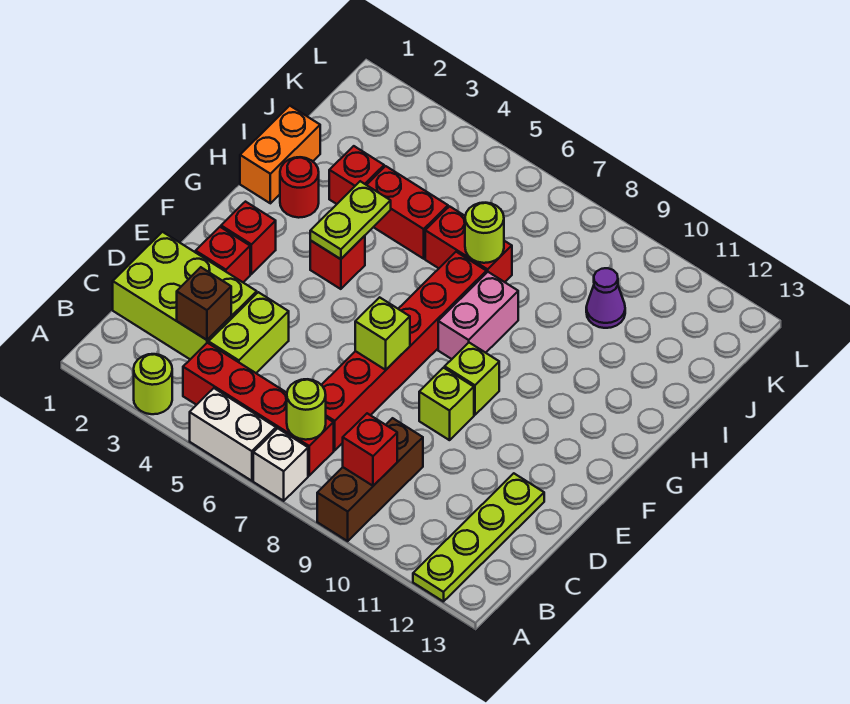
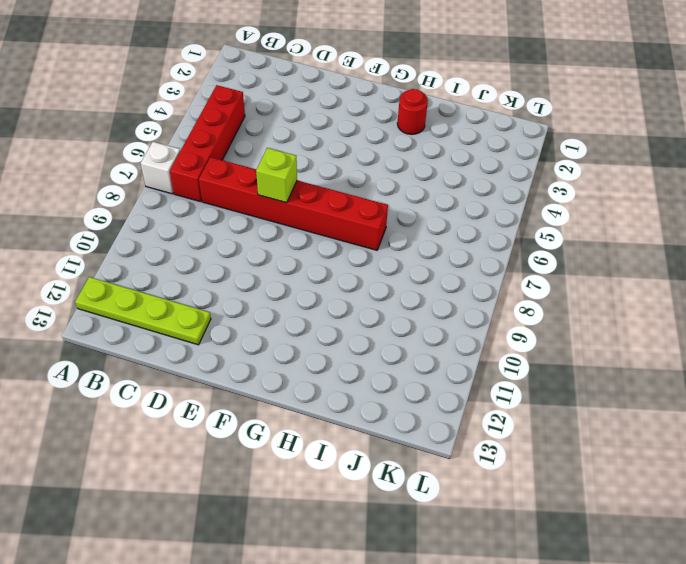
none -> lime round brick A3 level 1
none -> white brick A5:A6 level 1
none -> brown brick A9:C9 level 1

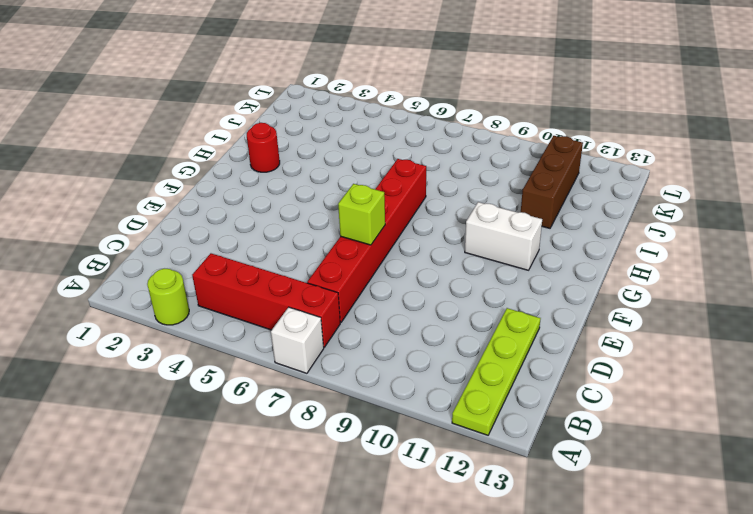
white brick G10:G11 level 1 -> white brick A5:A6 level 1
brown brick I11:K11 level 1 -> brown brick A9:C9 level 1
none -> lime brick C1:D3 level 1
none -> lime brick C4:D4 level 1
none -> red brick E2 level 1

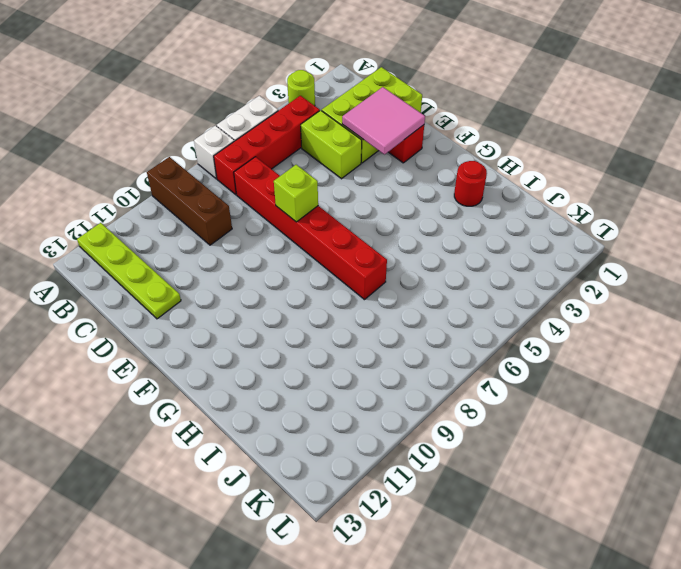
pink tile D2:E3 level 2 -> none
none -> lime brick E9 level 1
none -> red brick F2 level 1
none -> lime brick F9 level 1

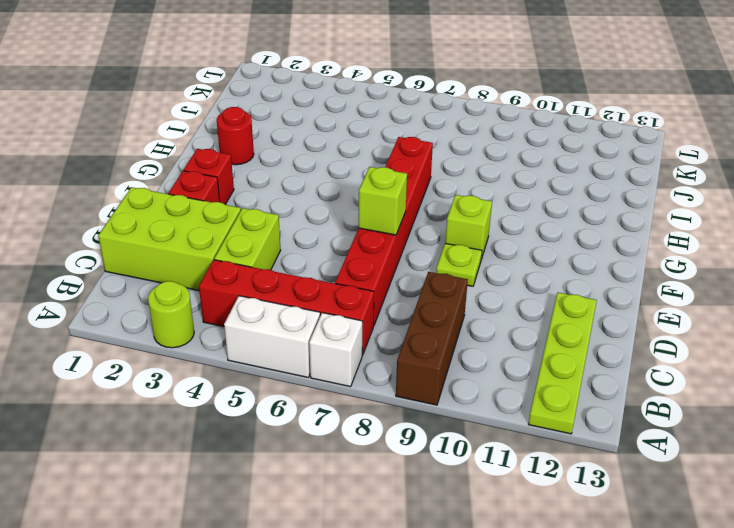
lime plate E9 level 1 -> lime brick E9 level 1
none -> red brick G4 level 1
none -> pink brick G8:H8 level 1
none -> orange brick H1:I1 level 1

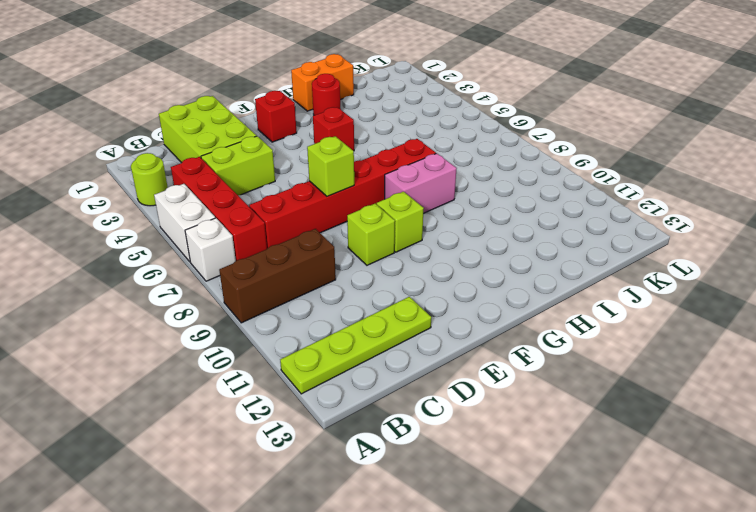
none -> red brick E2 level 1
none -> red brick I3 level 1
none -> red brick I4:I5 level 1

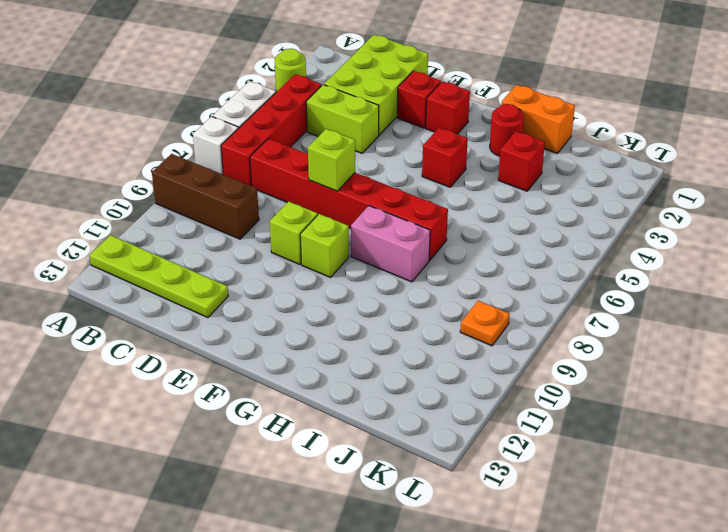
orange plate K9 level 1 -> none
none -> red brick I4:I5 level 1
none -> red brick I6:I7 level 1
none -> purple cone J10 level 1

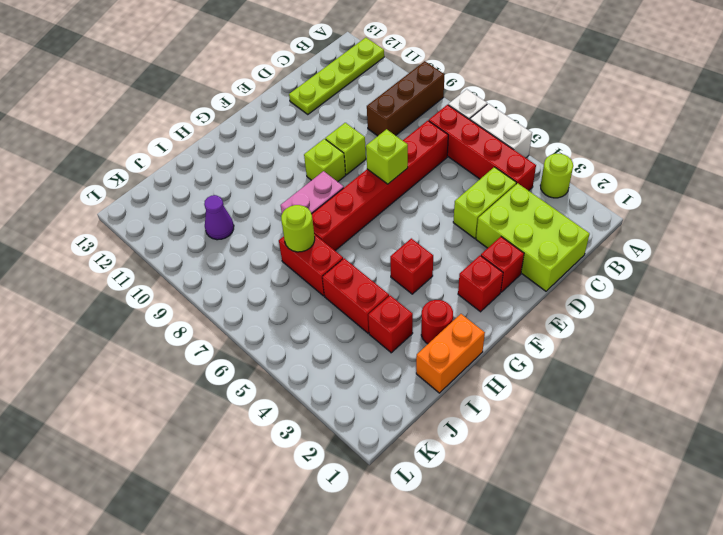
none -> lime round brick B7 level 2
none -> red brick B9 level 2
none -> brown brick C3 level 2

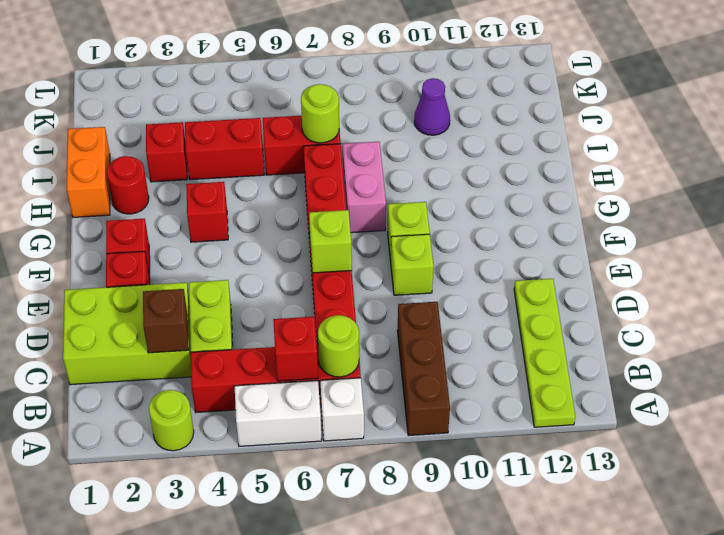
red brick B6 level 2 -> red brick B9 level 2
none -> lime plate G4:H4 level 2

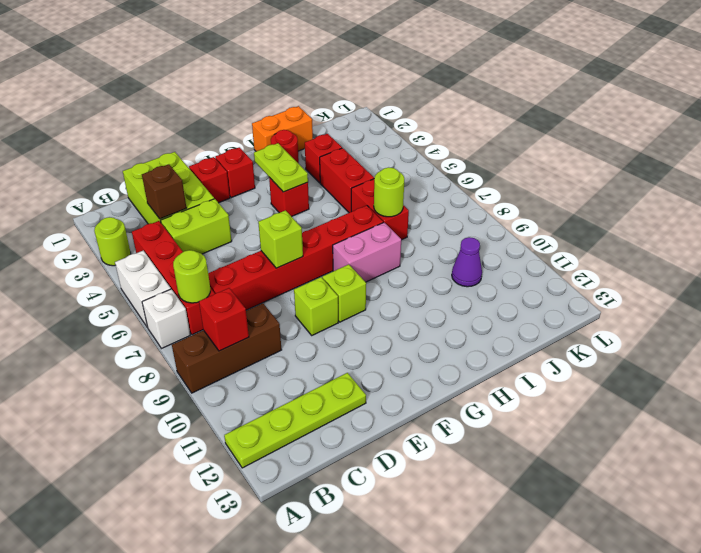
lime plate G3:G4 level 2 -> lime plate G4:H4 level 2

